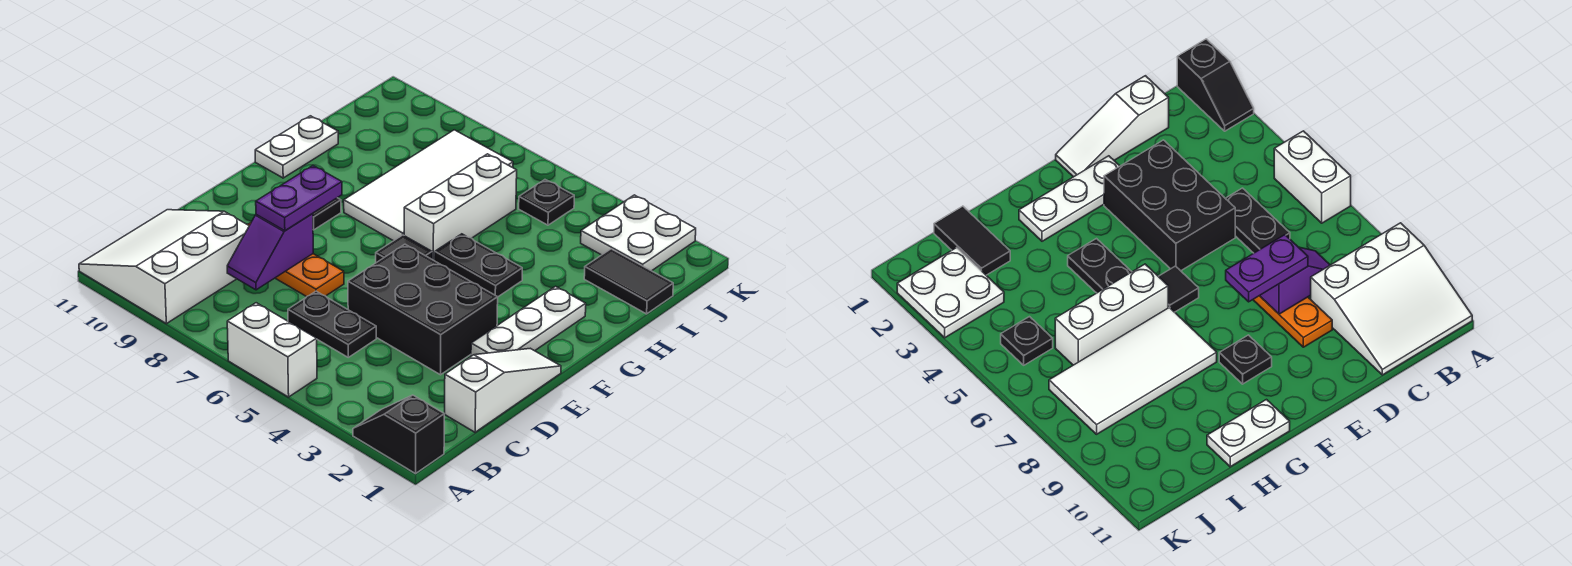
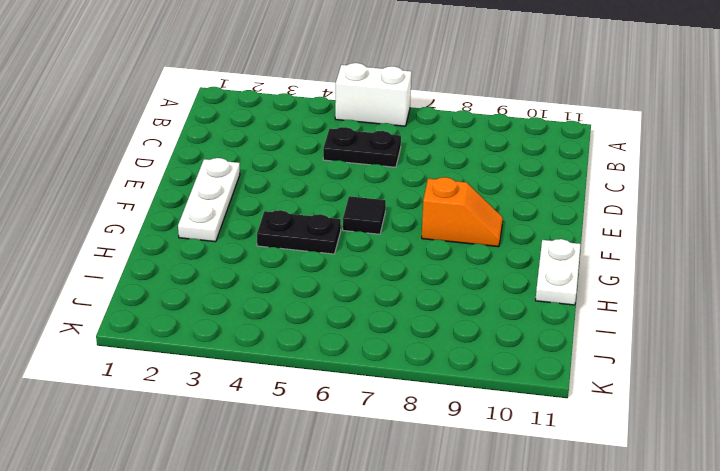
orange slope F8:F9 level 1 top 8 -> black plate F9 level 1
none -> black slope A1:A2 level 1 top 1
none -> white slope A9:C11 level 1 top 9
none -> white slope C1:E1 level 1 top C

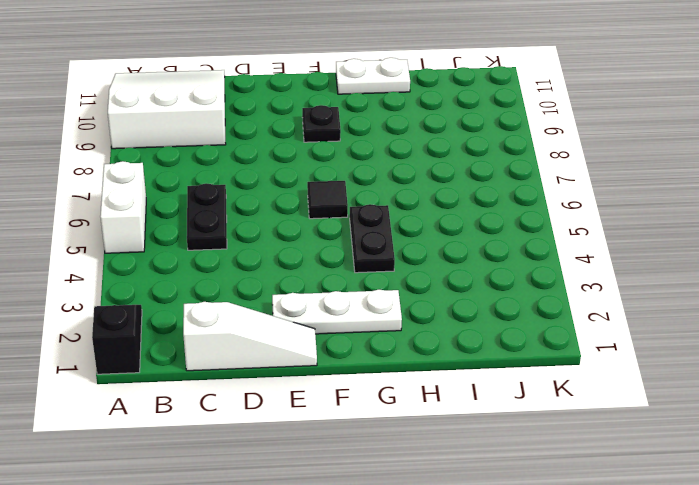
none -> black brick D3:E5 level 1
none -> orange plate D7:D9 level 1
none -> white brick G6:I6 level 1

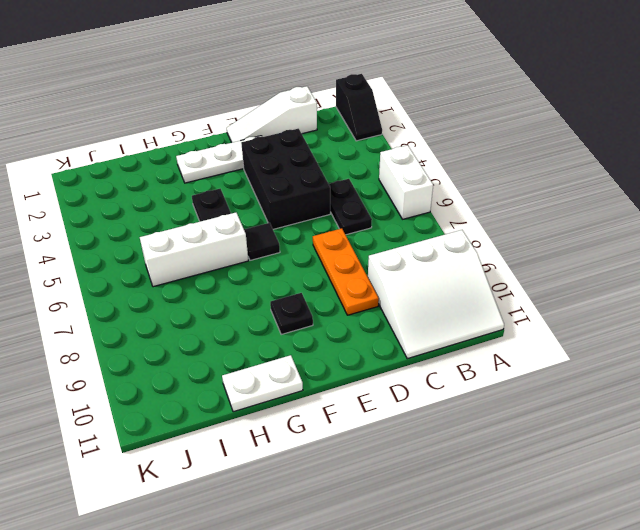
none -> white tile G7:J8 level 1
none -> black tile I1:I2 level 1
none -> white plate J2:K3 level 1

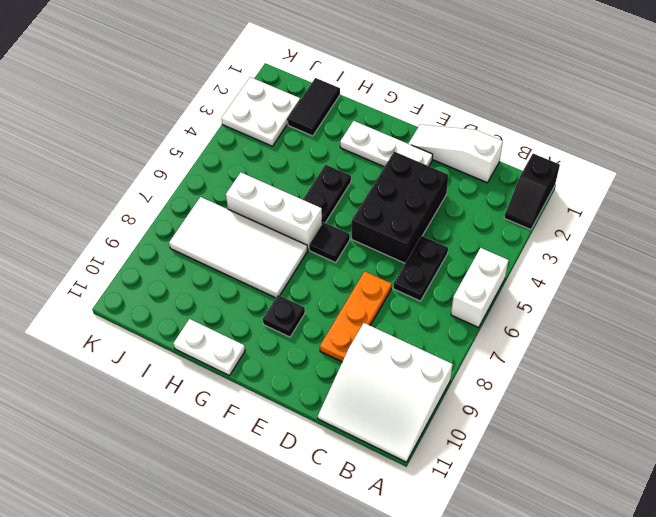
none -> black plate J5 level 1
none -> purple slope C8:D8 level 2 top D
none -> purple plate D8:E8 level 3

